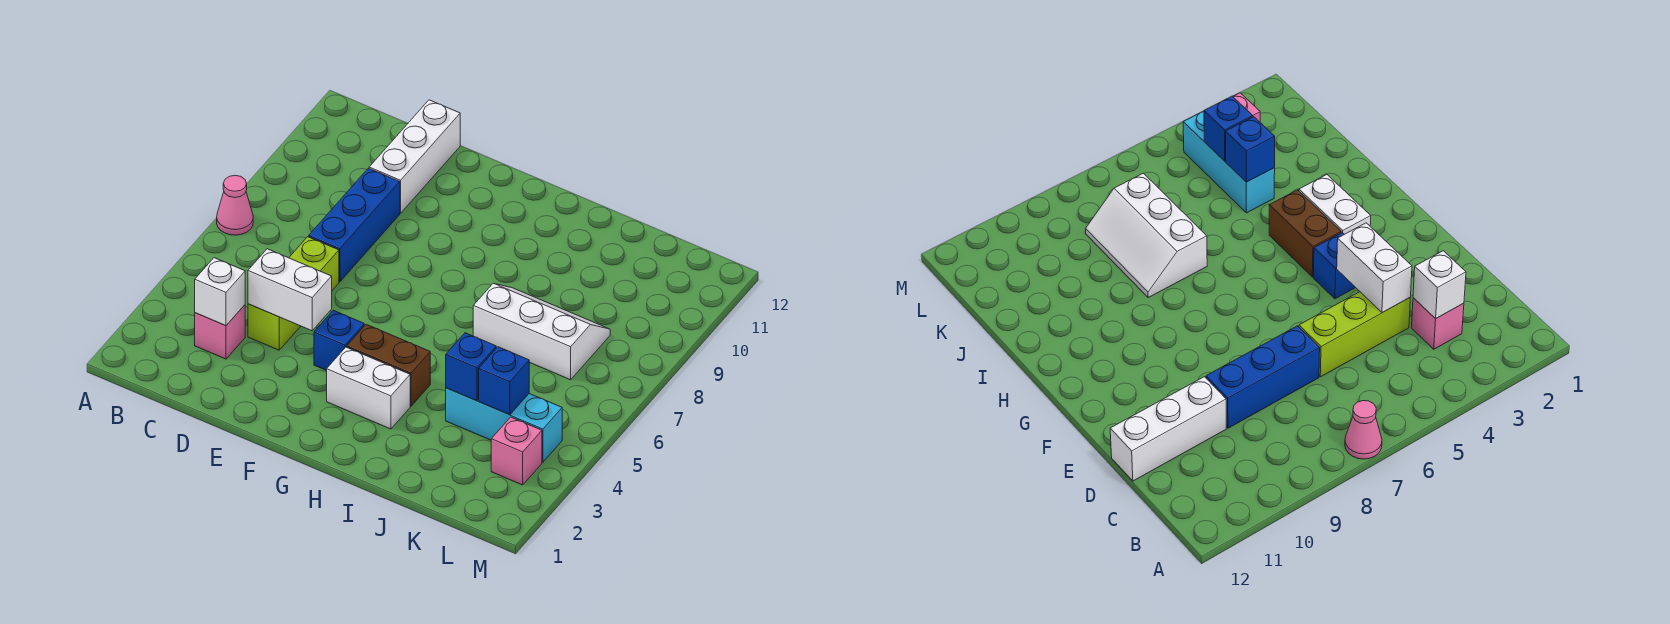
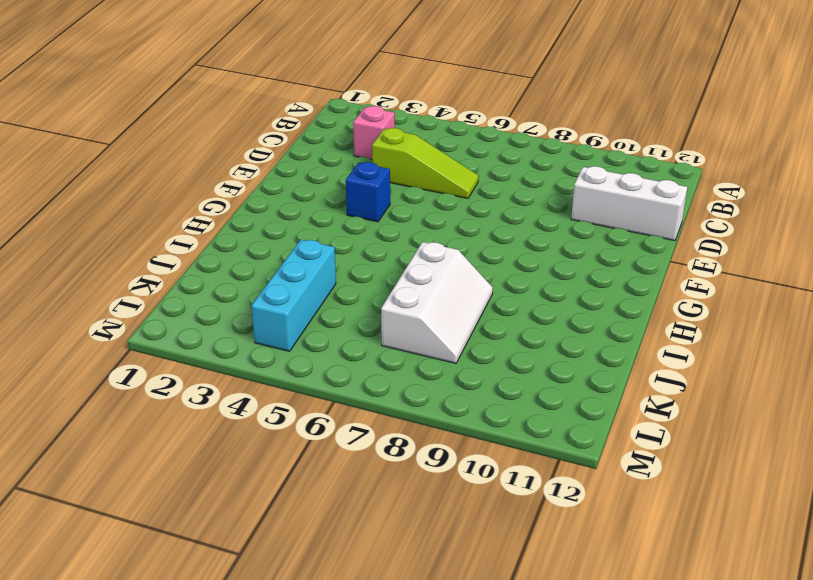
lime slope D4:D6 level 1 top 4 -> lime brick D4:D6 level 1
none -> pink cone A7 level 1
none -> blue brick D7:D9 level 1
none -> white brick G3:H3 level 1

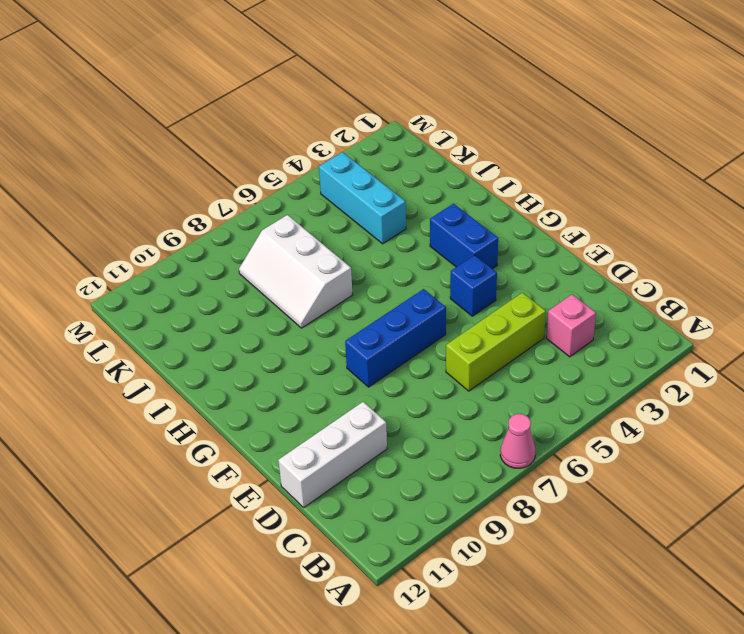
blue brick F6:F8 level 1 -> blue brick D7:D9 level 1
blue brick G3:H3 level 1 -> white brick G3:H3 level 1
none -> brown brick G4:H4 level 1
none -> pink brick L3 level 1
none -> white brick C3 level 2

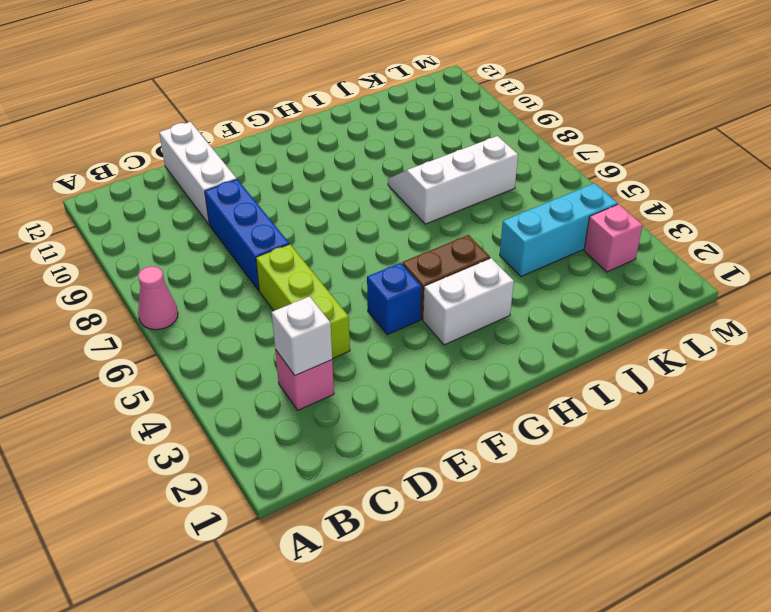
none -> white brick D4:E4 level 2
none -> blue brick J4 level 2
none -> blue brick K4 level 2

